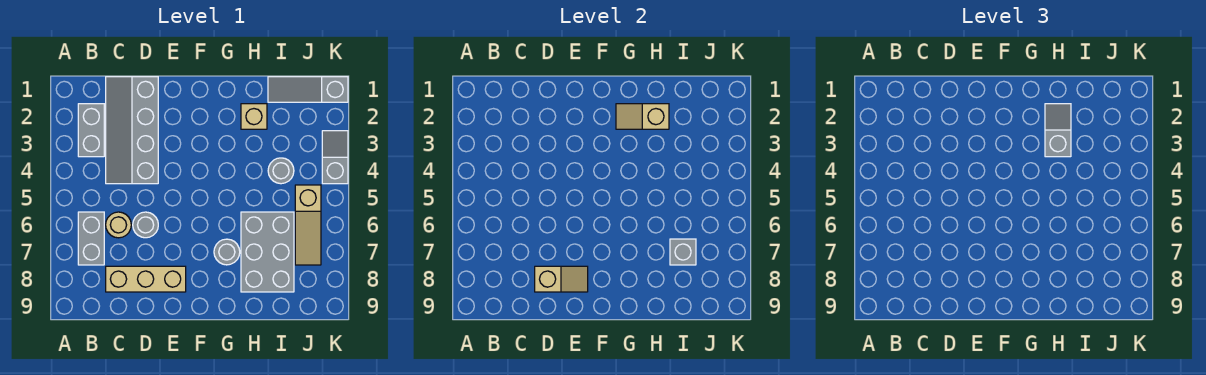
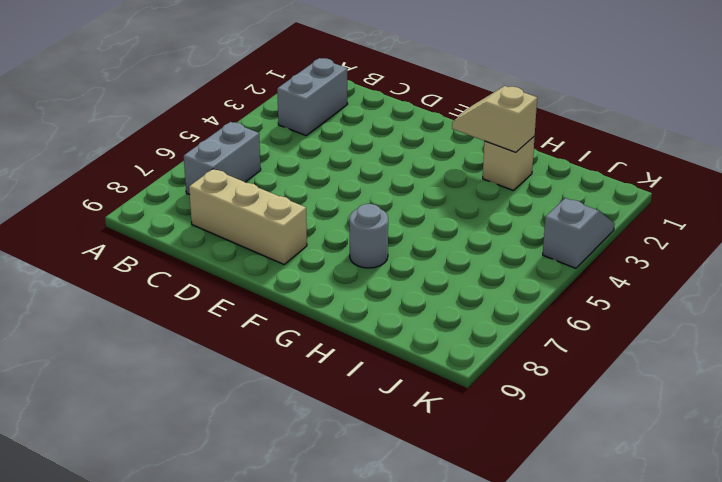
none -> grey slope C1:D4 level 1 top D
none -> tan round brick C6 level 1
none -> grey round brick D6 level 1

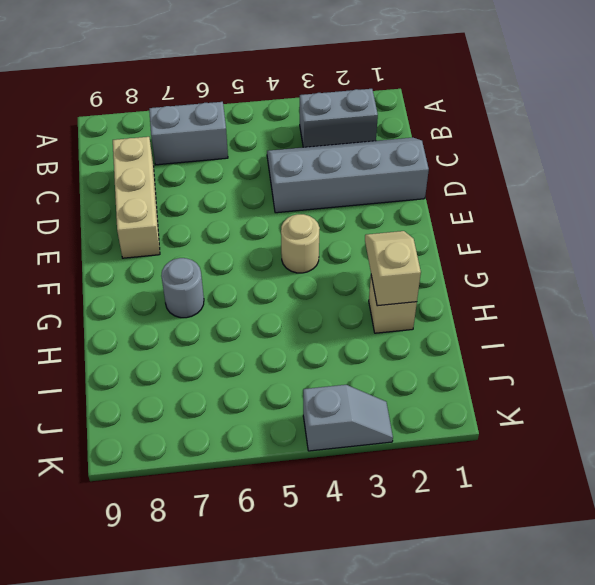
tan round brick F4 level 1 -> tan round brick C6 level 1
none -> grey round brick D6 level 1
none -> grey brick H6:I8 level 1
none -> grey slope I1:K1 level 1 top K

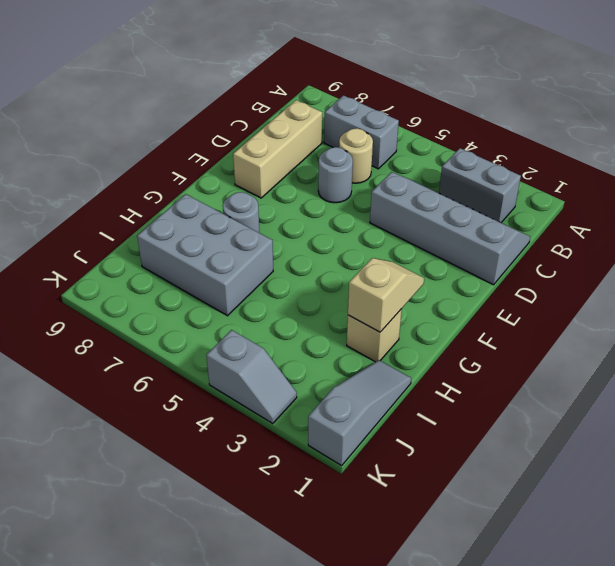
none -> grey round brick I4 level 1
none -> tan slope J5:J7 level 1 top 5
none -> tan slope D8:E8 level 2 top D

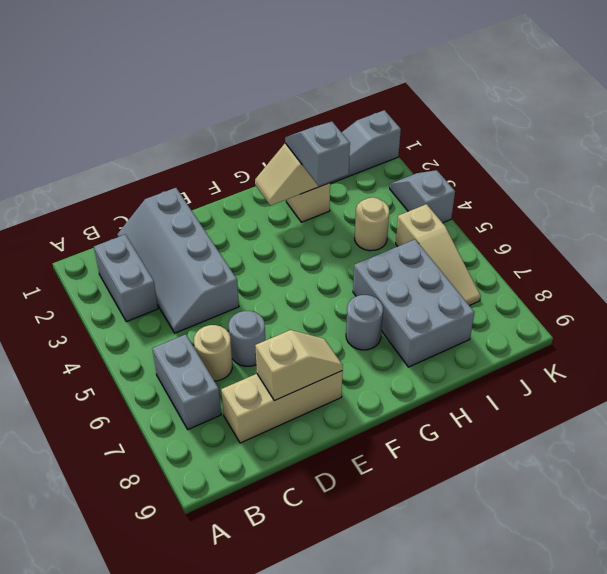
tan round brick I4 level 1 -> grey round brick I4 level 1
none -> grey brick I7 level 2

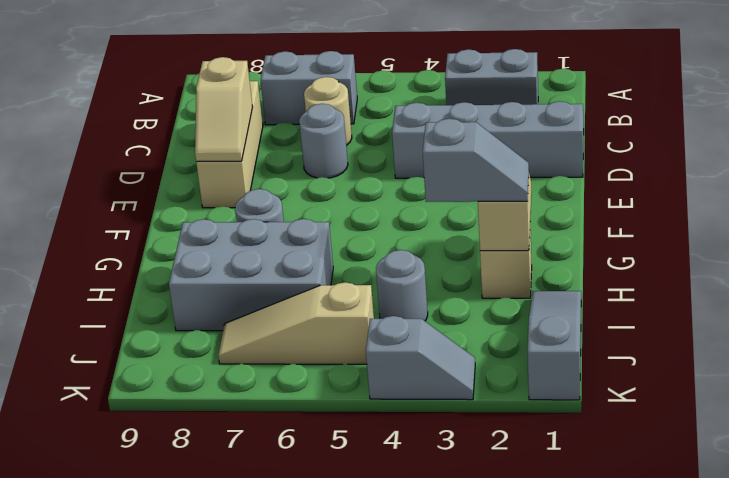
none -> grey brick I7 level 2

